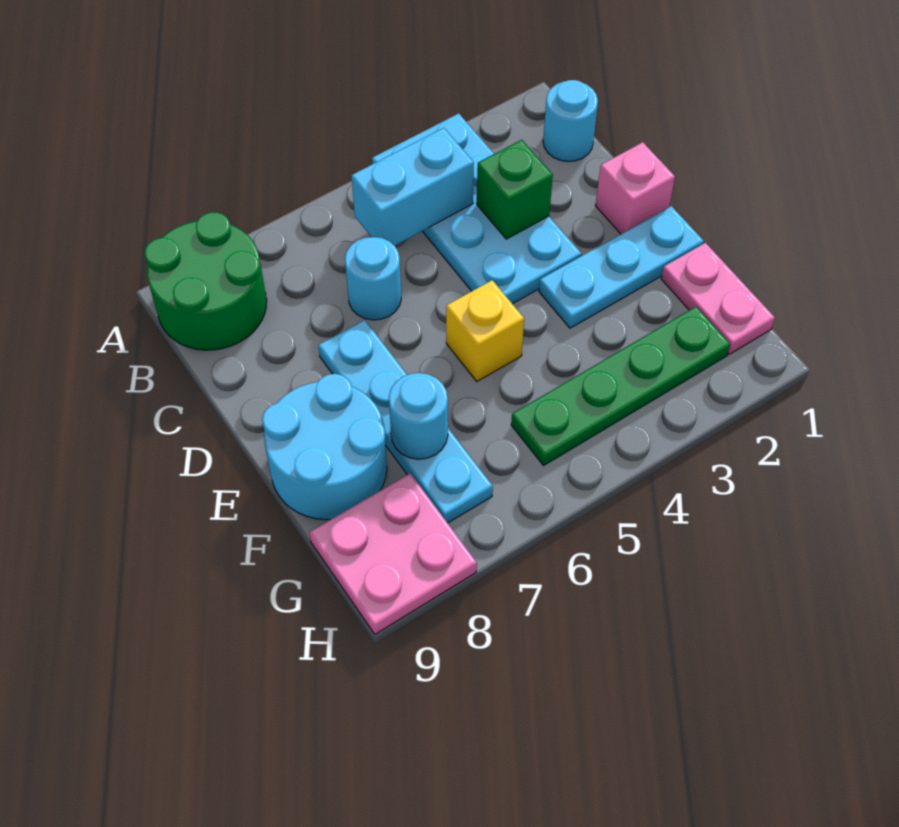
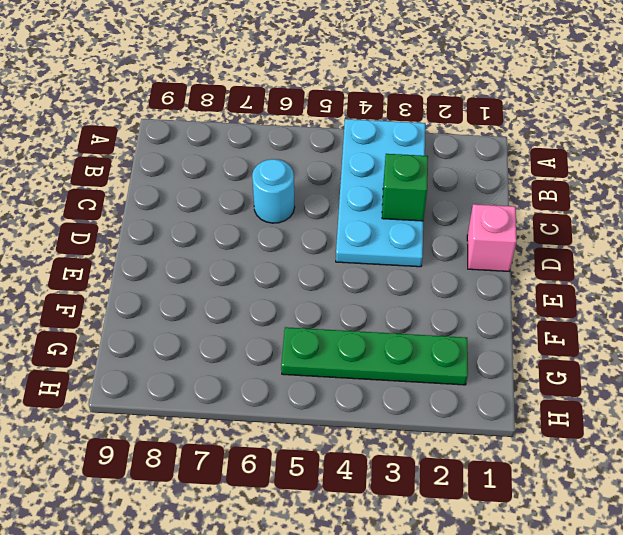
none -> green round brick A8:B9 level 1
none -> cyan round brick B1 level 1
none -> cyan plate D7:G7 level 1

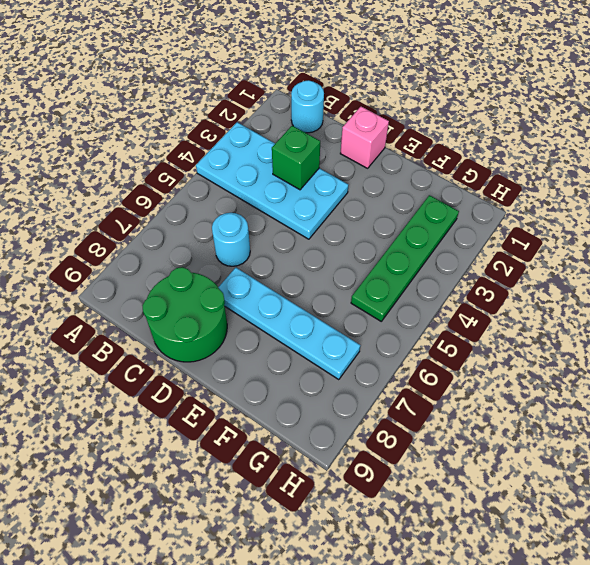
green round brick C8:D9 level 1 -> green round brick A8:B9 level 1
none -> cyan plate E1:E3 level 1
none -> yellow brick E5 level 1
none -> cyan round brick E8:F9 level 1

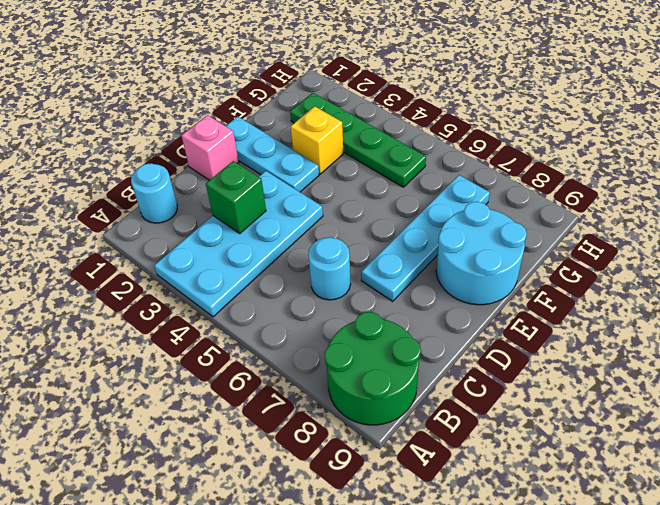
yellow brick F3 level 1 -> yellow brick E5 level 1
none -> pink plate F1:G1 level 1
none -> pink plate G8:H9 level 1
none -> cyan brick B4:B5 level 2

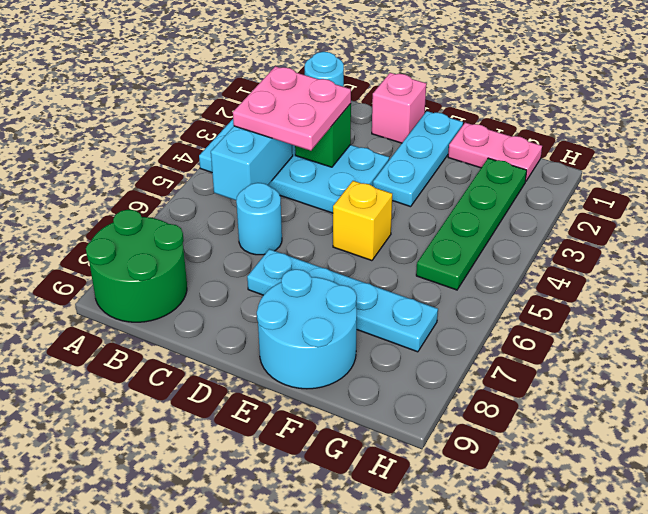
pink plate B3:C4 level 3 -> pink plate G8:H9 level 1
none -> cyan round brick F7 level 2

